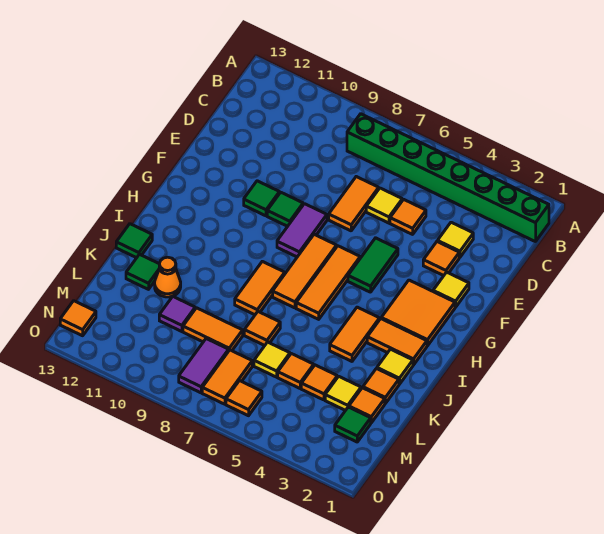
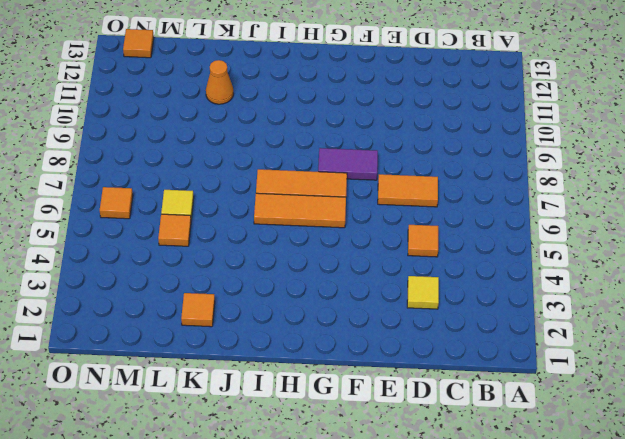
none -> green brick B1:B8 level 1
none -> yellow tile D6 level 1
none -> orange tile E3 level 1
none -> yellow tile F2 level 1

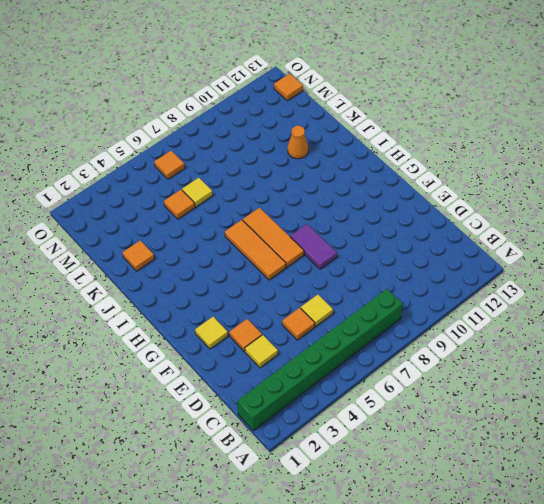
none -> orange tile D7:E7 level 1
none -> green tile F5:G5 level 1
none -> green tile F9 level 1
none -> green tile F10 level 1

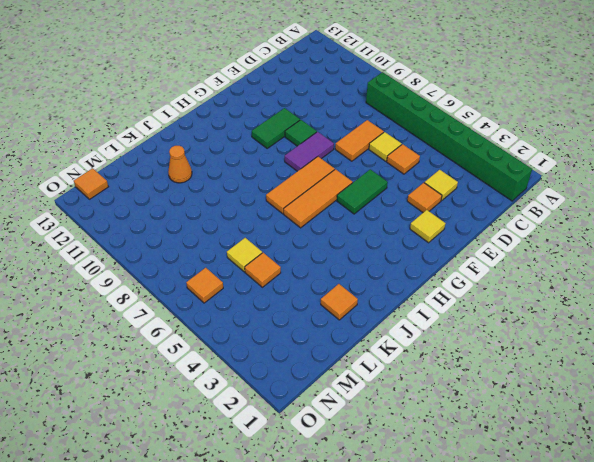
green tile F10:G10 level 1 -> green tile F10 level 1
none -> orange tile G2:H3 level 1
none -> orange tile I2:I3 level 1
none -> orange tile I4:J4 level 1
none -> orange tile I8:J8 level 1

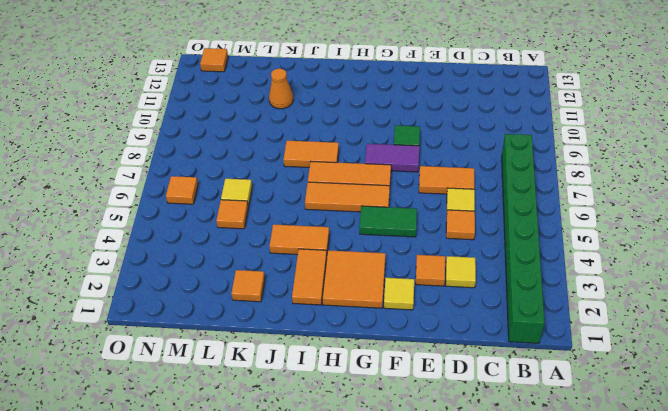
none -> green tile F10 level 1
none -> yellow tile J2 level 1
none -> green tile J13 level 1
none -> orange tile K7 level 1

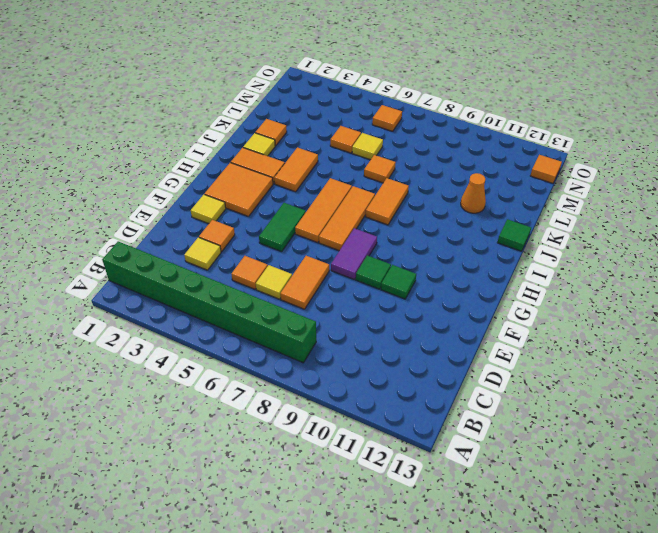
none -> green tile K12 level 1
none -> orange tile L2 level 1
none -> yellow tile L3 level 1
none -> orange tile L4 level 1

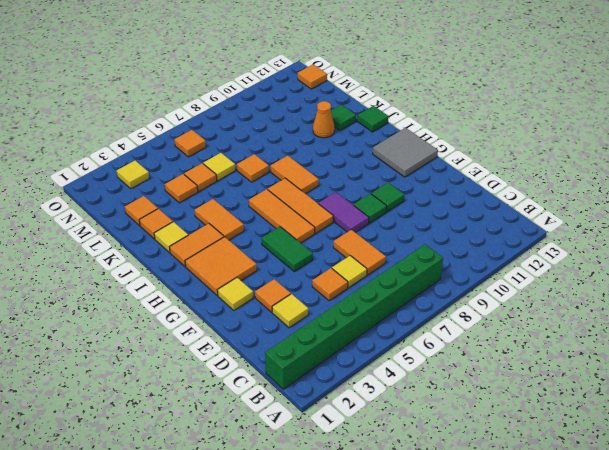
grey tile G12:H13 level 1 -> none
yellow tile N3 level 1 -> yellow tile L3 level 1
none -> orange tile L8:L9 level 1
none -> purple tile L10 level 1
none -> green tile M2 level 1
none -> orange tile M7:N7 level 1

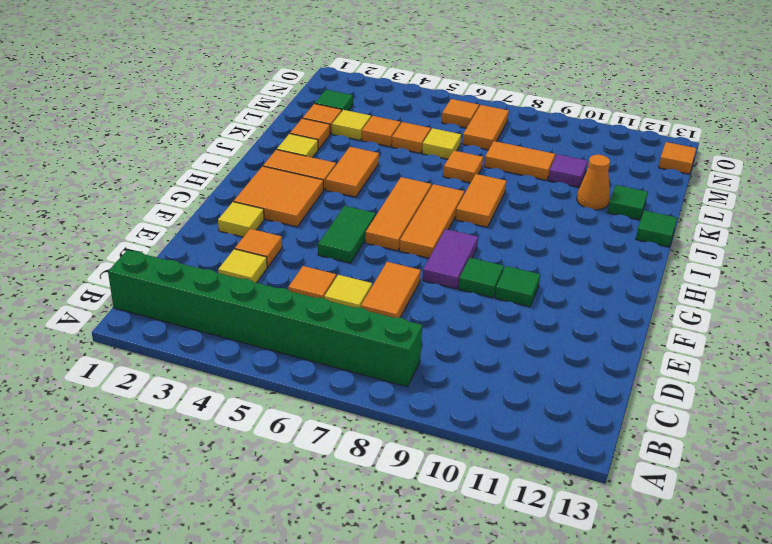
none -> purple tile M8:N8 level 1

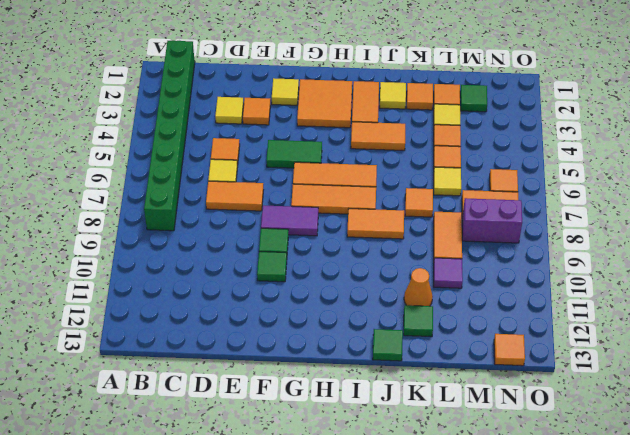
purple brick M8:N8 level 1 -> purple tile M8:N8 level 1

